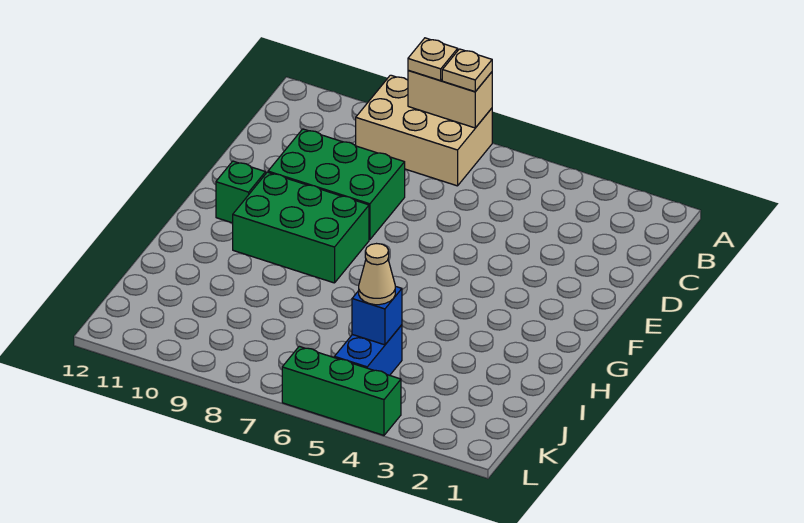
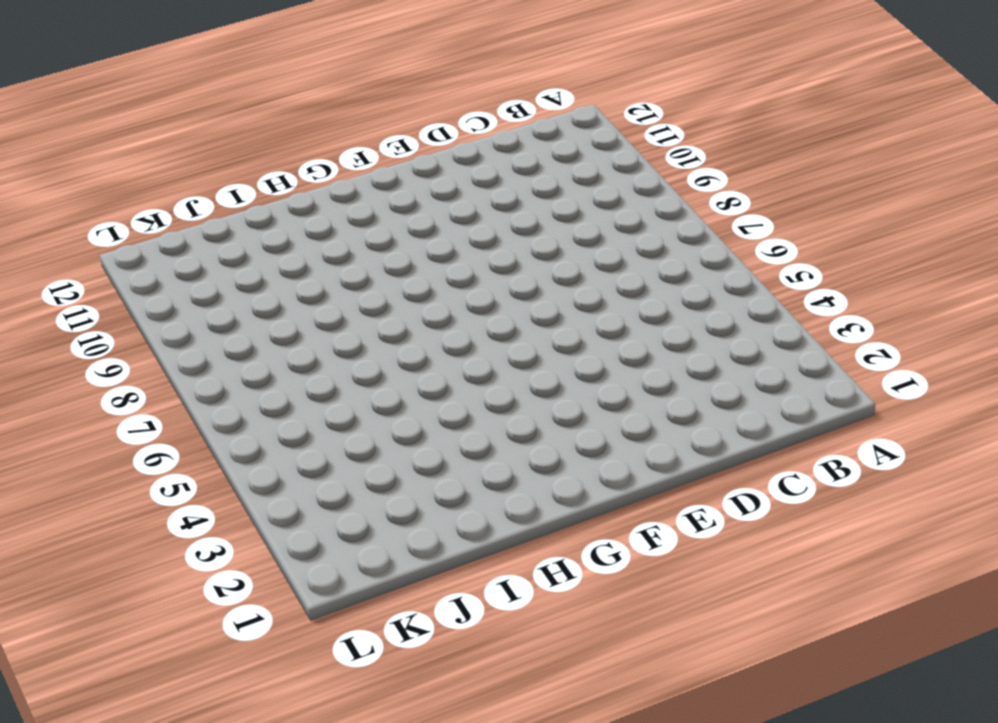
none -> tan brick A7:B9 level 1
none -> green brick D8:E10 level 1

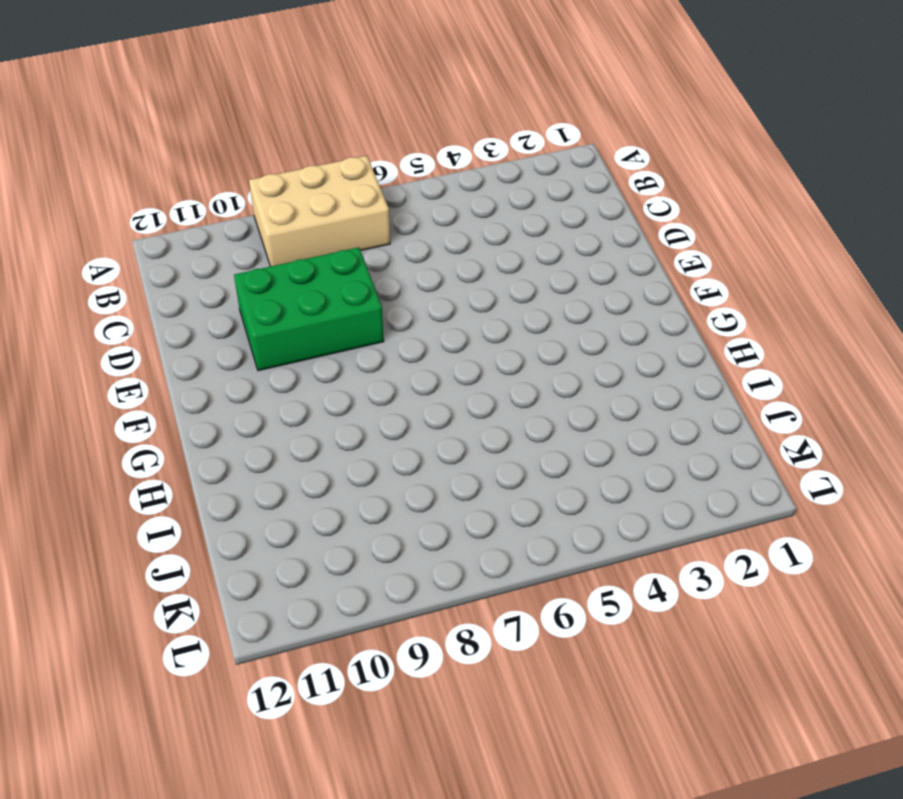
none -> green brick F8:G10 level 1
none -> green brick F11 level 1

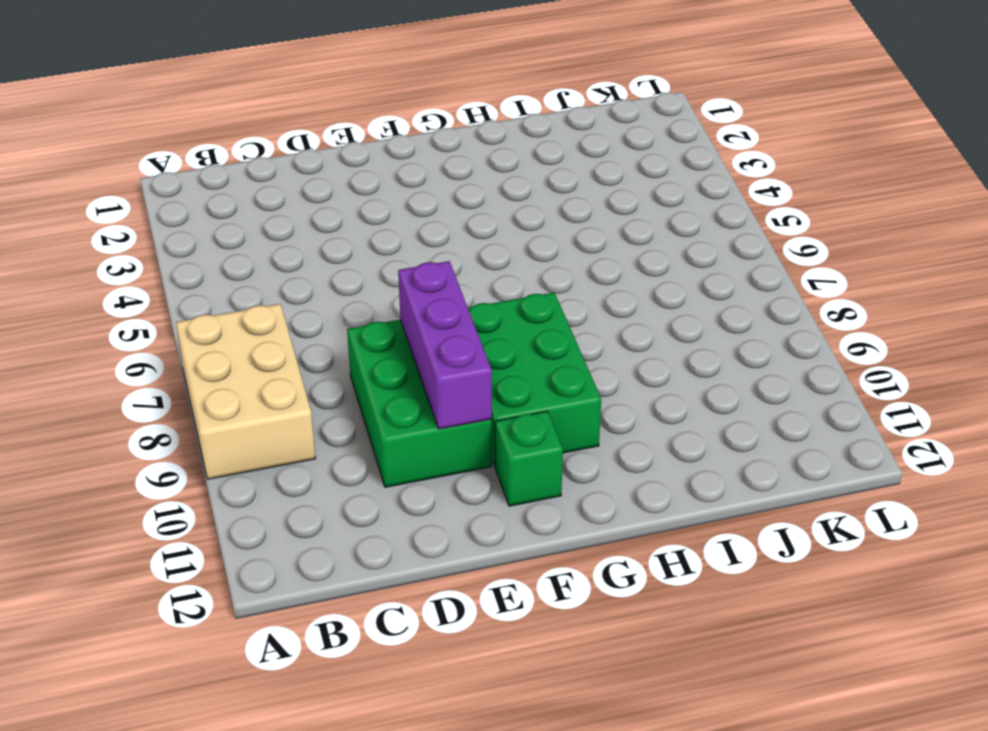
purple brick E8:E10 level 2 -> none
none -> blue brick J5:K5 level 1
none -> green brick L4:L6 level 1

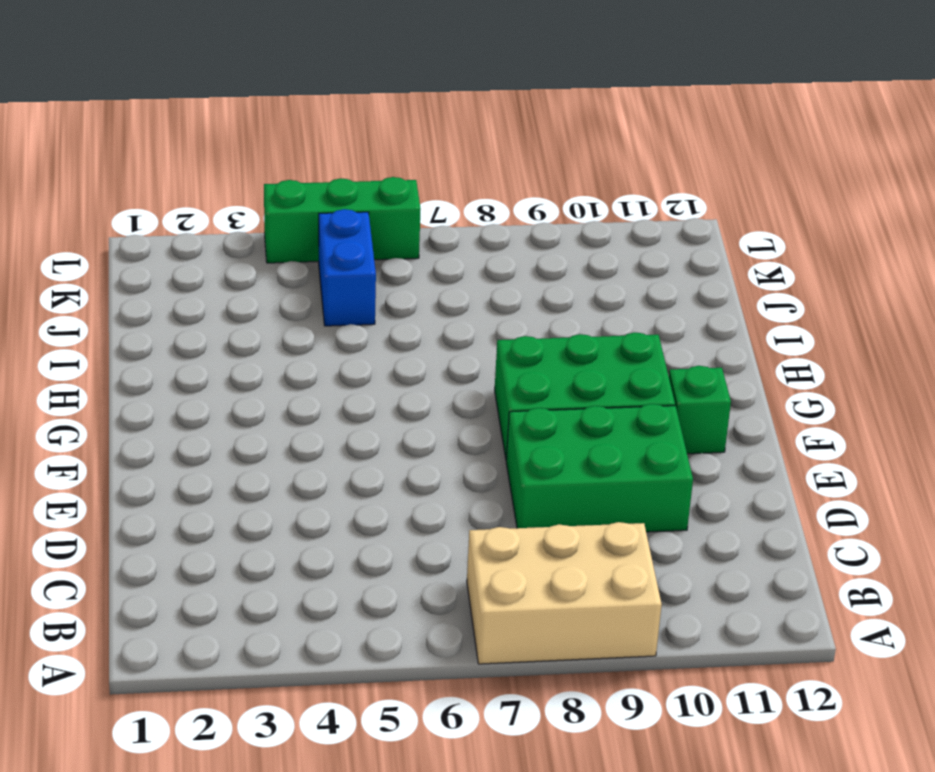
none -> tan brick A7:A8 level 2
none -> blue brick J5 level 2

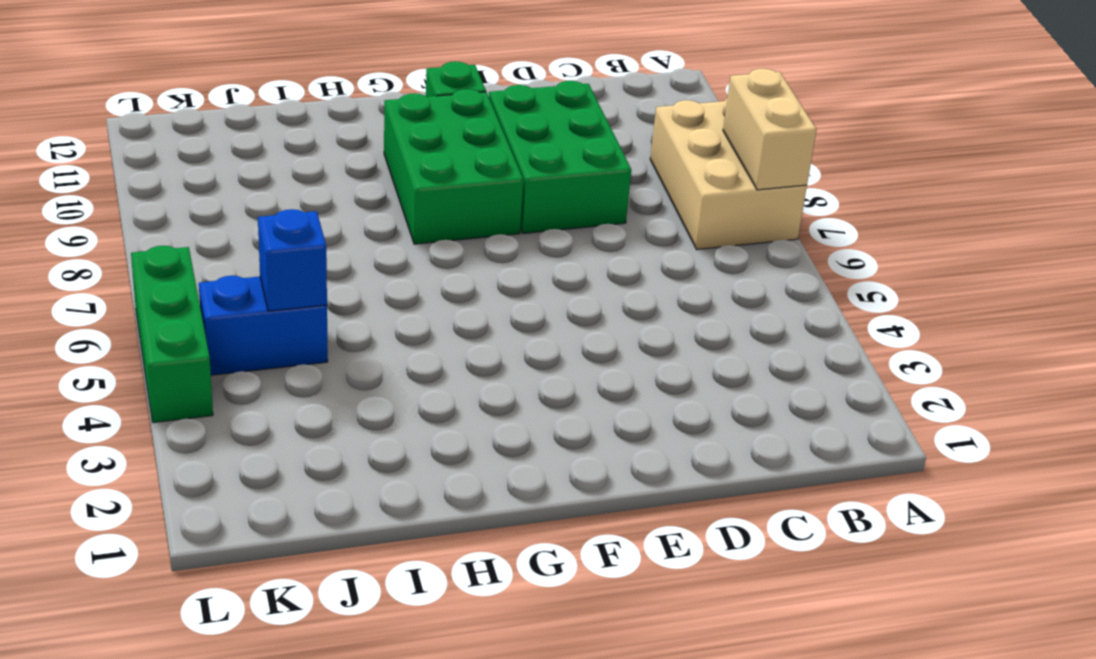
none -> tan plate A7 level 3
none -> tan plate A8 level 3

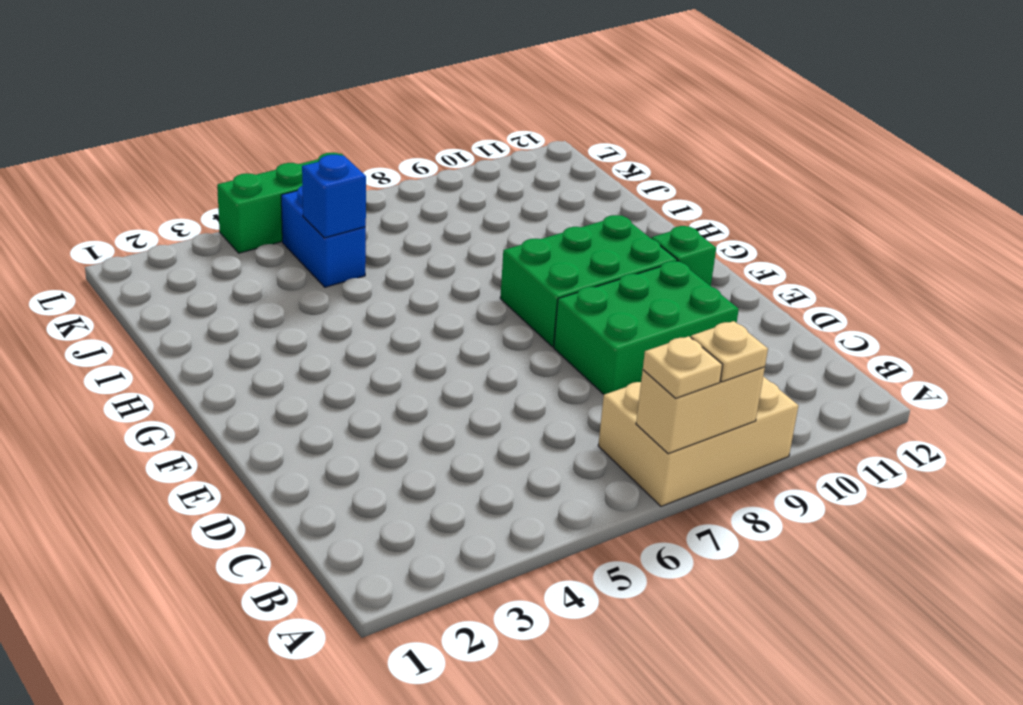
none -> tan cone J5 level 3

